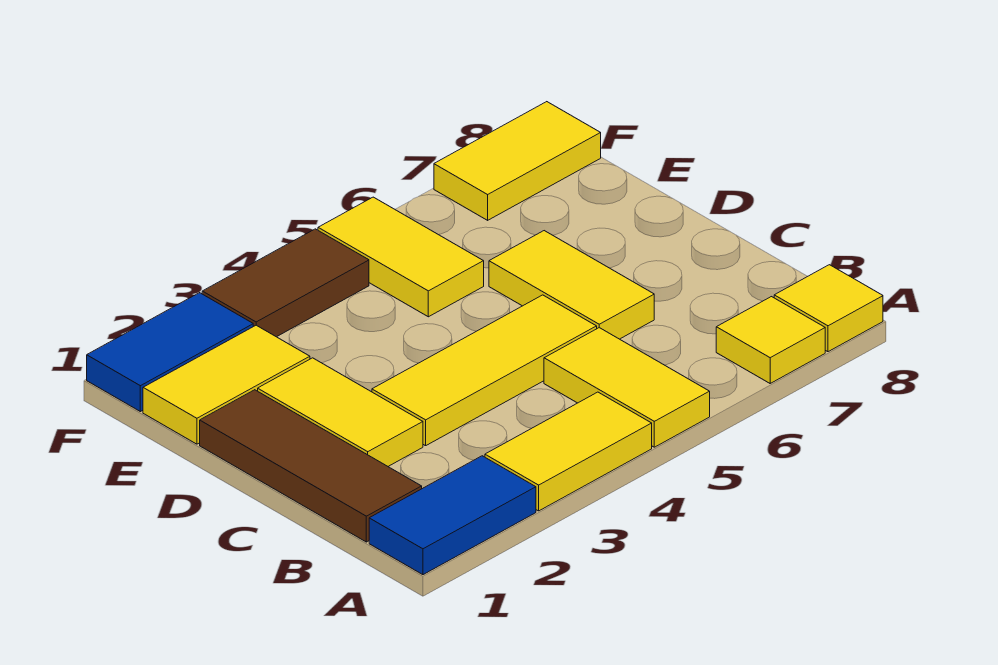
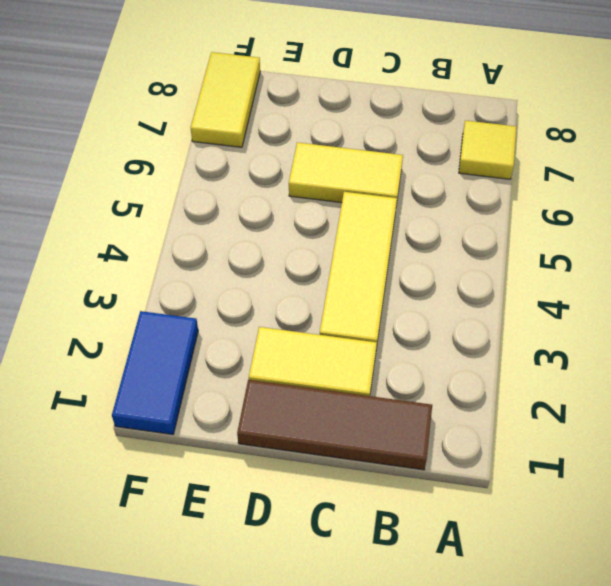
none -> blue tile A1:A2 level 1
none -> yellow tile A3:A4 level 1
none -> yellow tile A5:B5 level 1

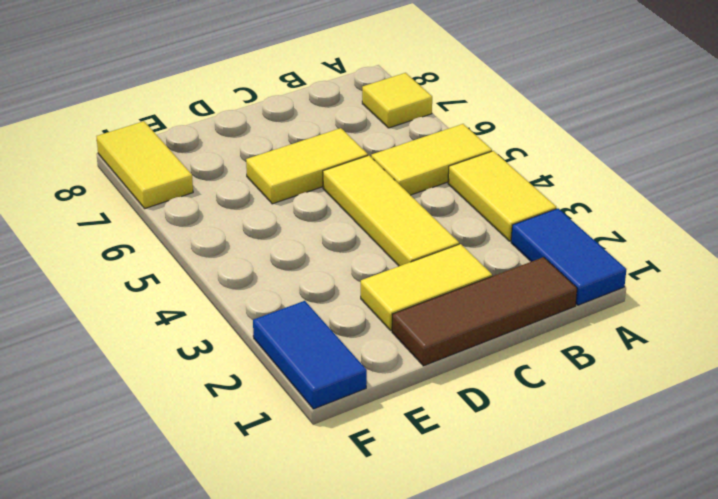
none -> yellow tile A8 level 1
none -> yellow tile E1:E2 level 1
none -> yellow tile E5:F5 level 1

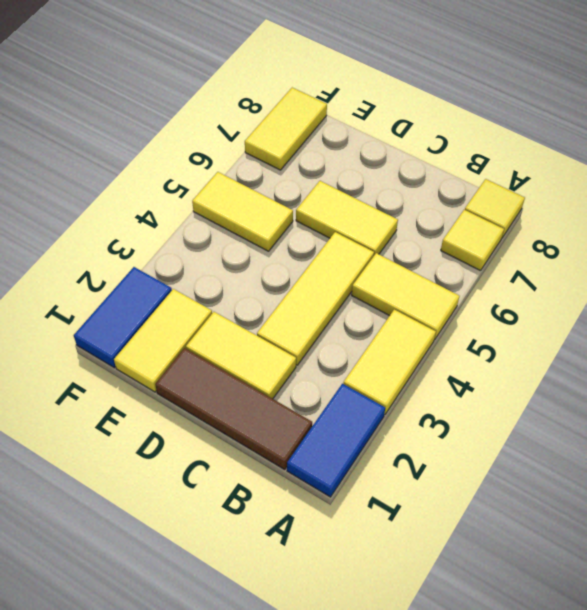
none -> brown tile F3:F4 level 1

